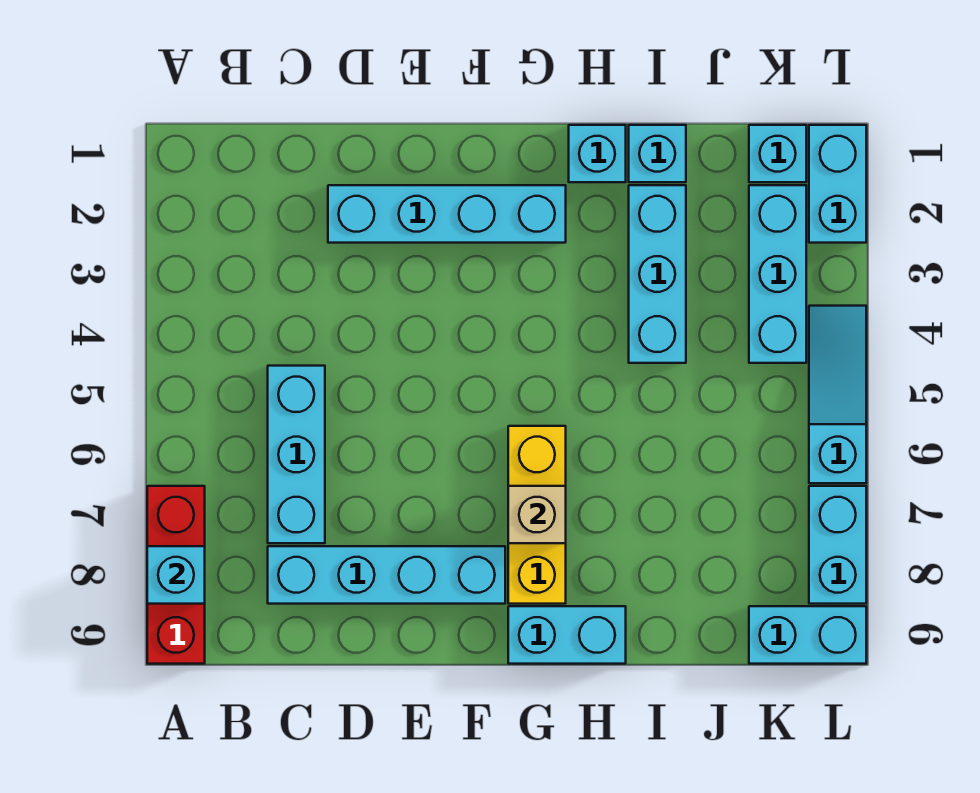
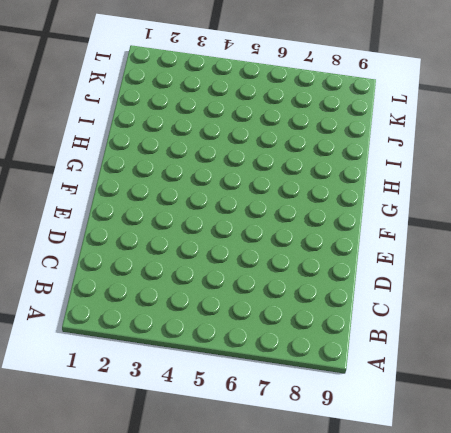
none -> red brick A7:A9 level 1
none -> cyan brick C5:C7 level 1
none -> cyan brick C8:F8 level 1

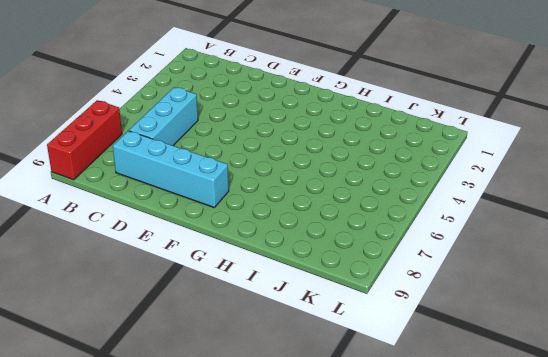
none -> cyan brick D2:G2 level 1
none -> yellow brick G6:G8 level 1
none -> cyan brick G9:H9 level 1

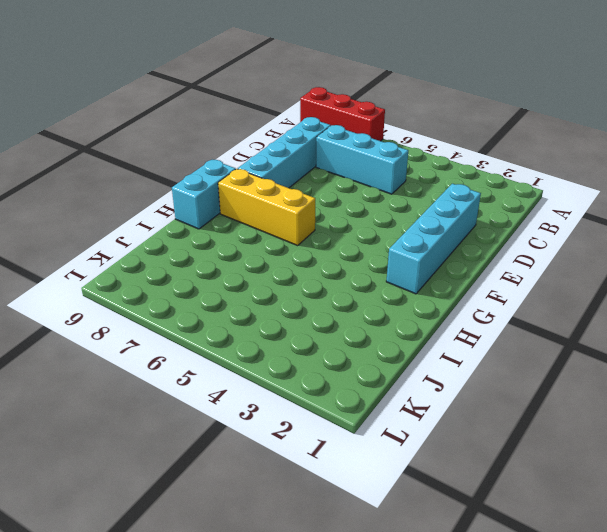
none -> cyan brick H1 level 1
none -> cyan brick I1 level 1
none -> cyan brick I2:I4 level 1

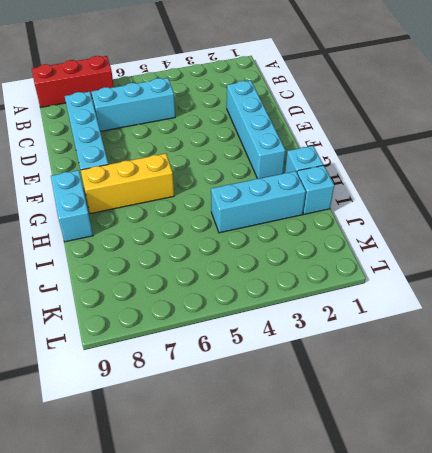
none -> cyan brick K1 level 1
none -> cyan brick K2:K4 level 1
none -> cyan brick K9:L9 level 1

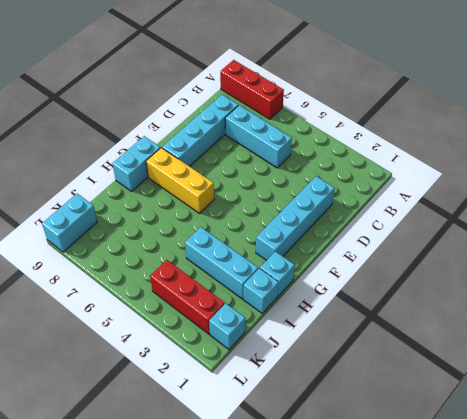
red brick K2:K4 level 1 -> cyan brick K2:K4 level 1
none -> cyan brick L1:L2 level 1
none -> cyan slope L4:L6 level 1 top 6
none -> cyan brick L7:L8 level 1

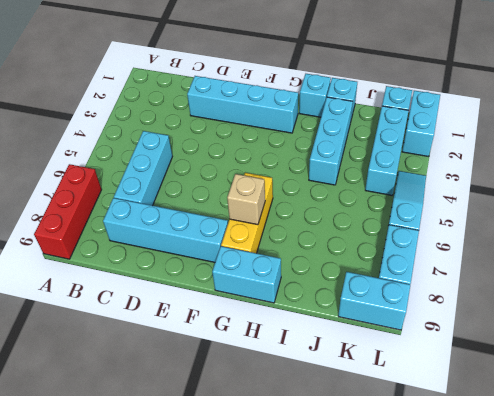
none -> cyan brick A8 level 2

